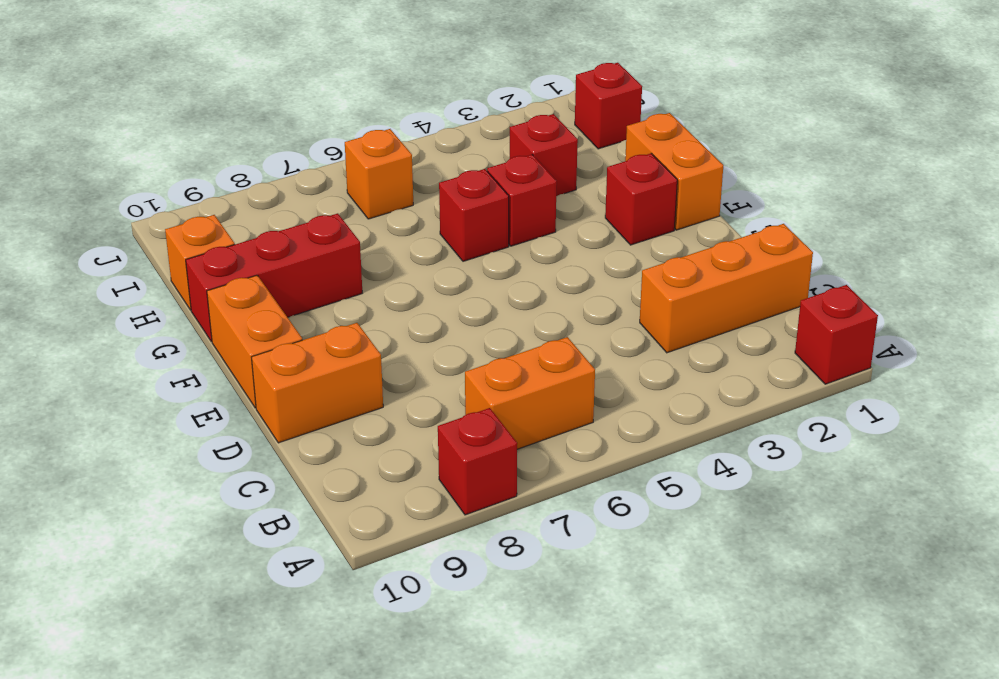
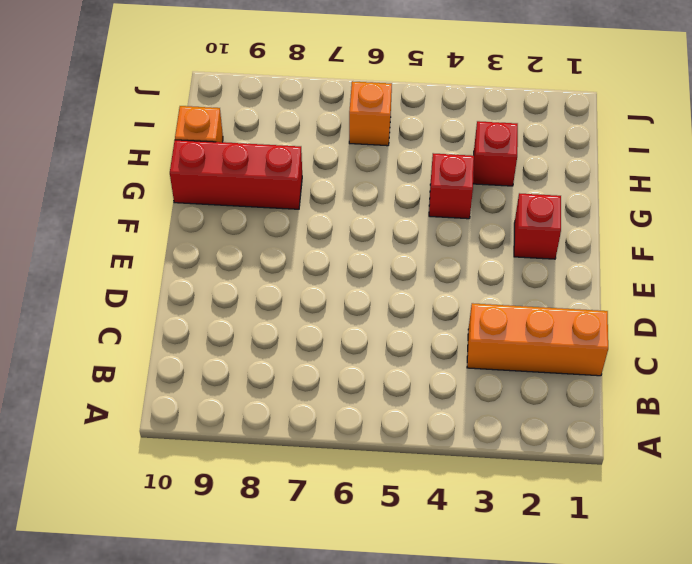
none -> red brick A1 level 1
none -> red brick A8 level 1
none -> orange brick B6:B7 level 1

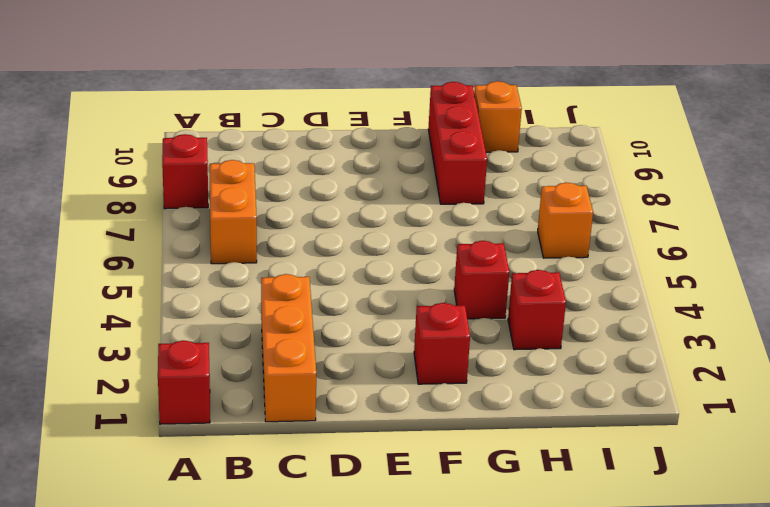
none -> orange brick D9:D10 level 1
none -> orange brick E10:F10 level 1
none -> orange brick F1:G1 level 1

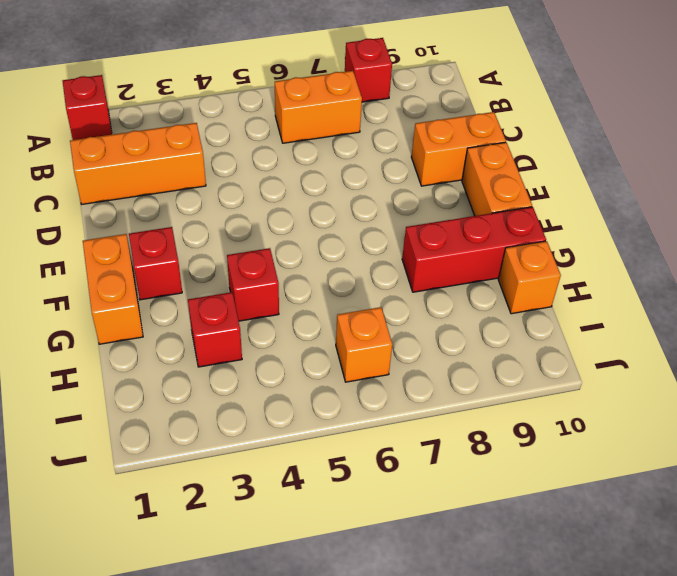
none -> red brick G5 level 1
none -> red brick I1 level 1

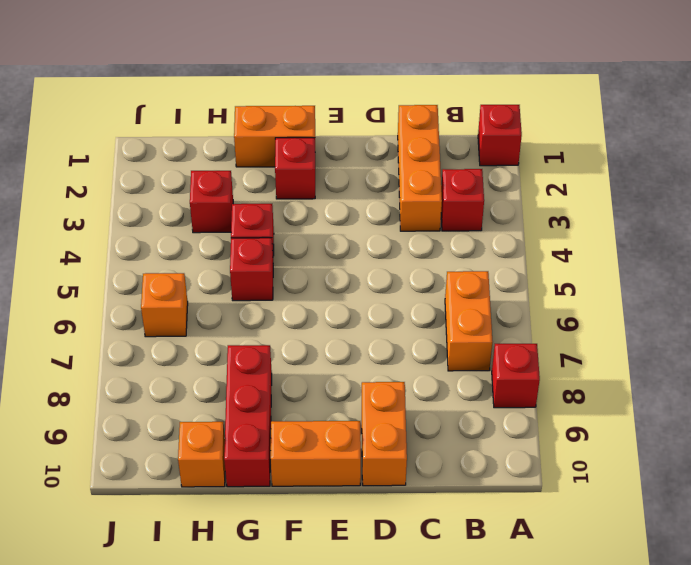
red brick B3 level 1 -> red brick I1 level 1

